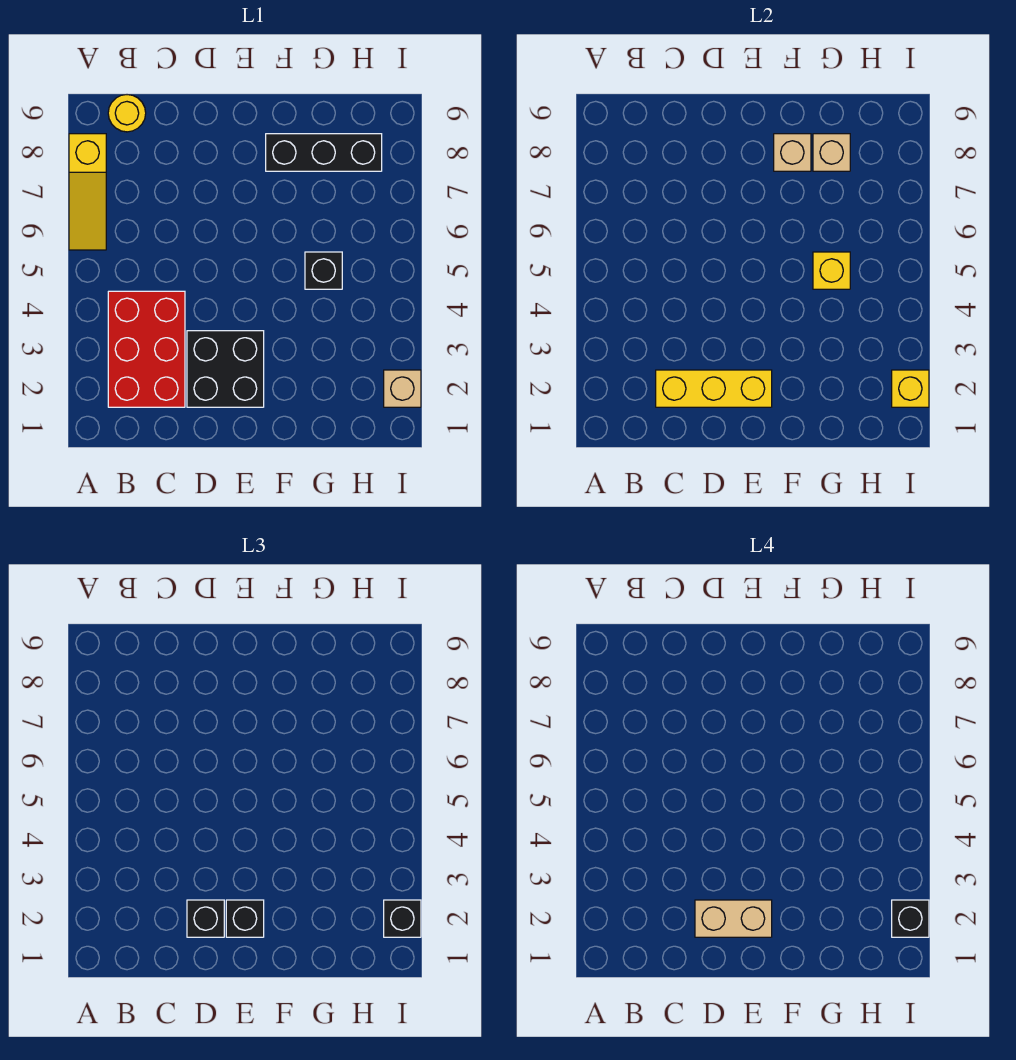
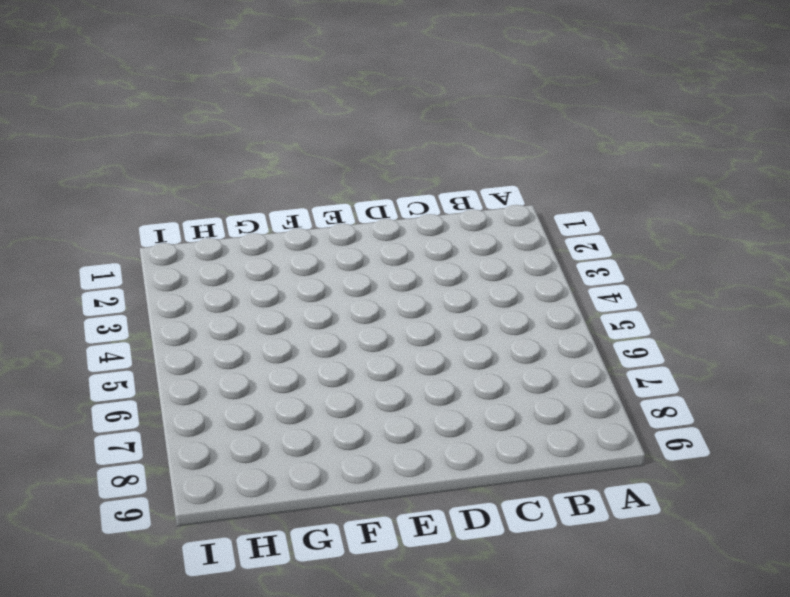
none -> yellow slope A6:A8 level 1 top 8
none -> red brick B2:C4 level 1
none -> yellow round brick B9 level 1

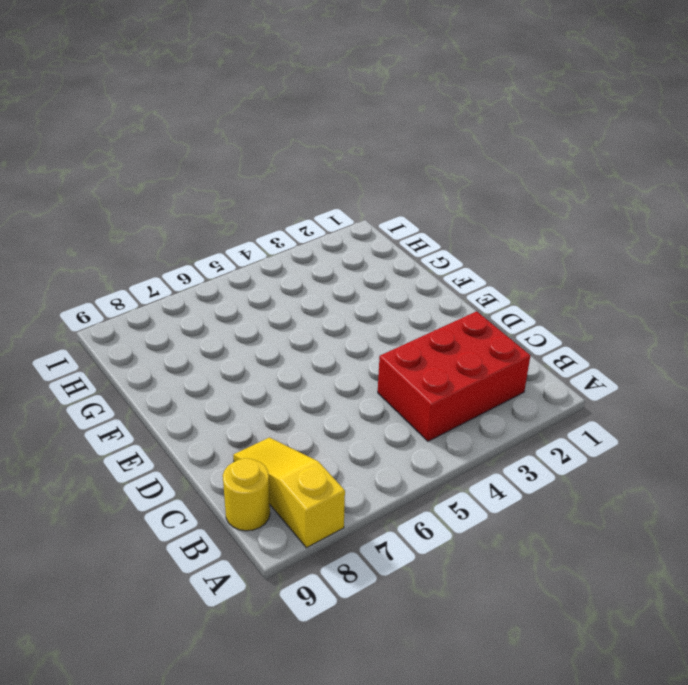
yellow slope A8:C8 level 1 top A -> yellow slope A6:A8 level 1 top 8
none -> black brick D2:E3 level 1
none -> black brick F8:H8 level 1
none -> black brick G5 level 1

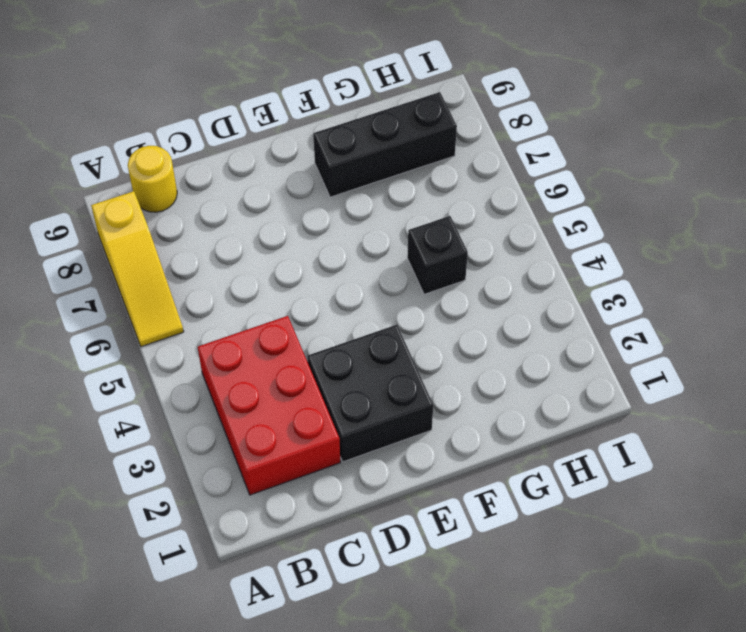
none -> tan brick I2 level 1
none -> yellow brick C2:E2 level 2
none -> tan brick F8 level 2

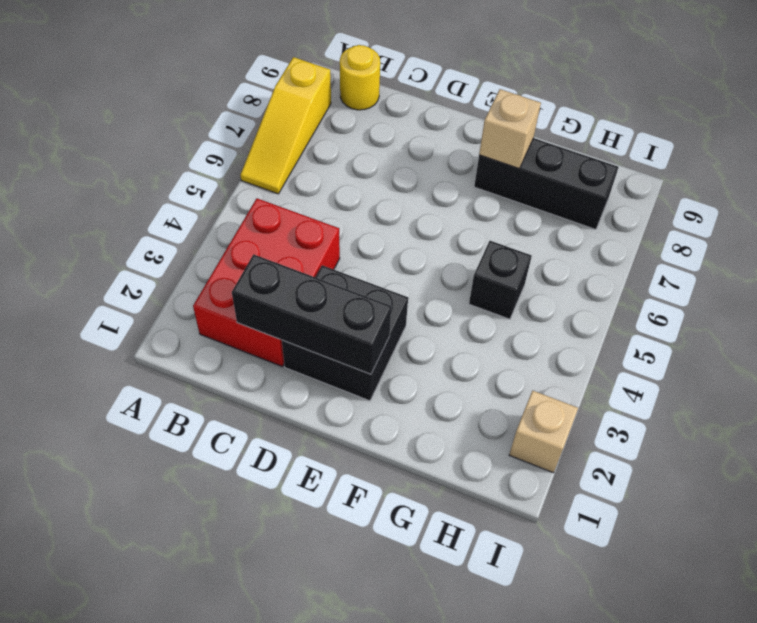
black brick C2:E2 level 2 -> yellow brick C2:E2 level 2
none -> yellow brick G5 level 2
none -> tan brick G8 level 2
none -> yellow brick I2 level 2

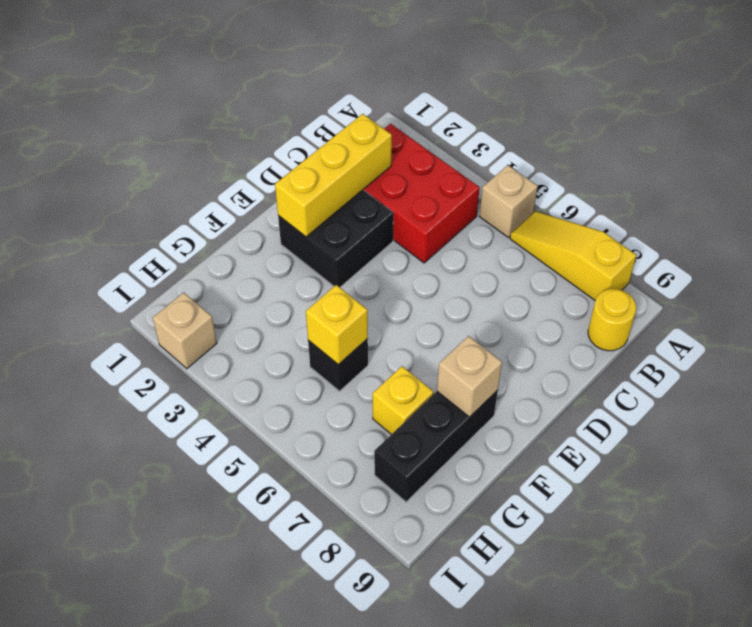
tan brick A5 level 1 -> tan brick G8 level 2
yellow brick G7 level 1 -> yellow brick I2 level 2
none -> black brick D2 level 3
none -> black brick E2 level 3
none -> black brick I2 level 3

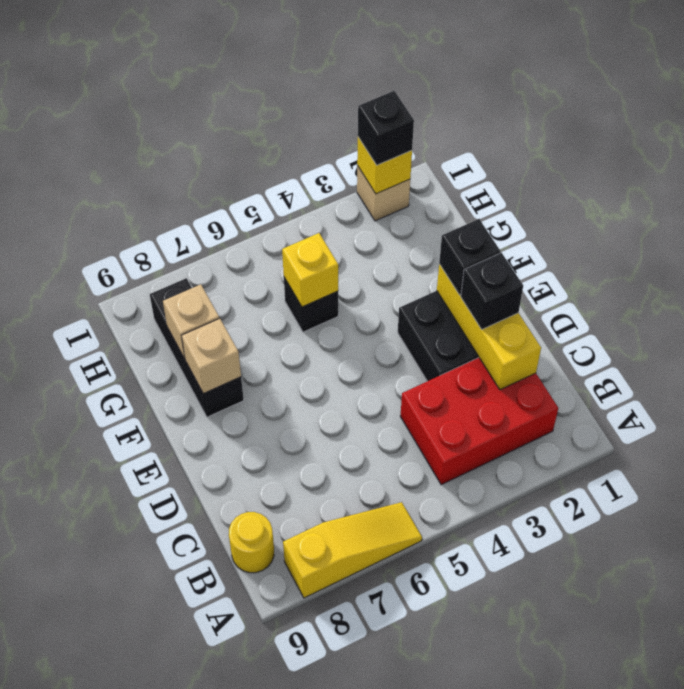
none -> tan brick D2:E2 level 4
none -> black brick I2 level 4

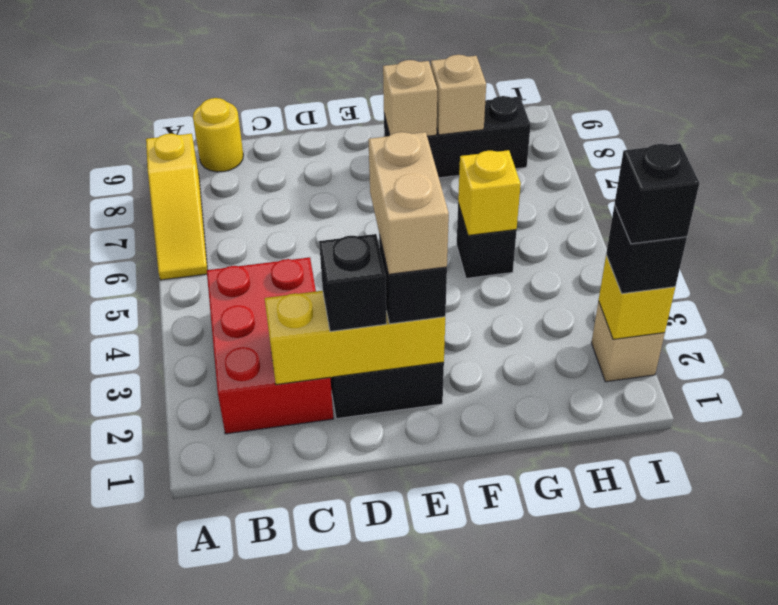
tan brick E2:E3 level 4 -> tan brick D2:E2 level 4

